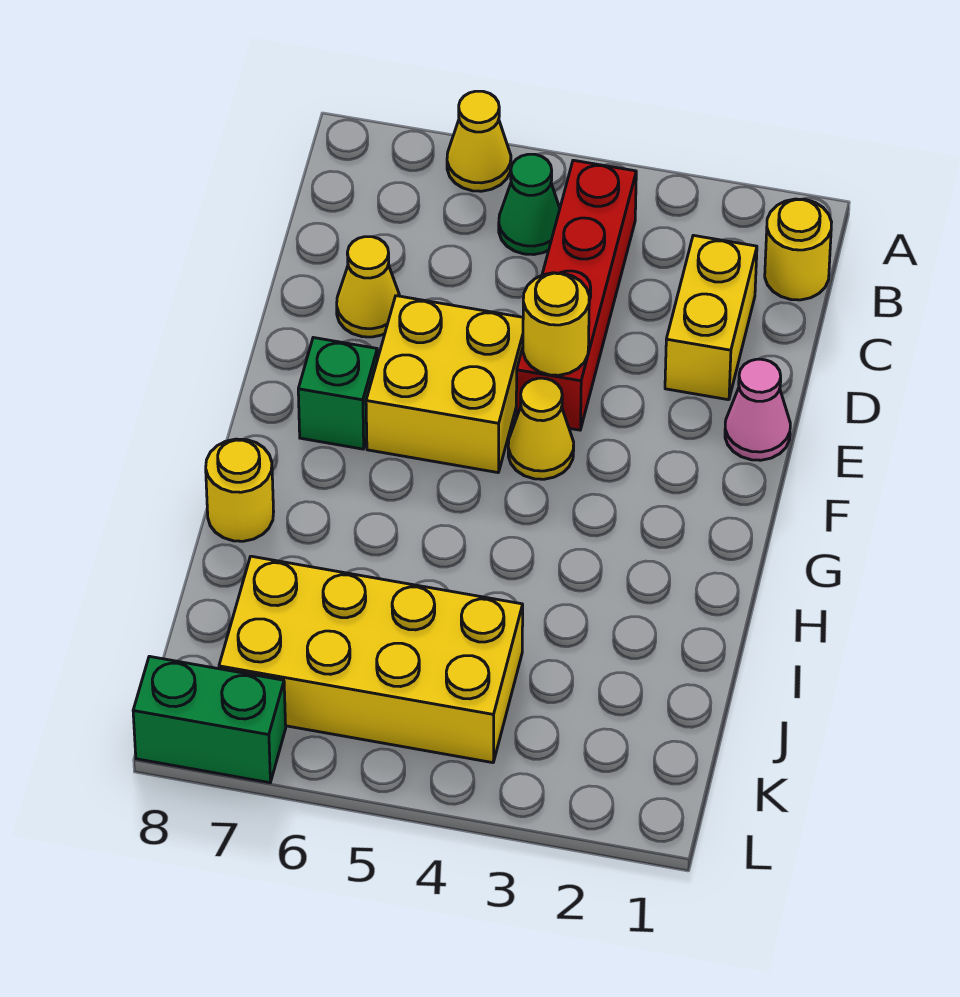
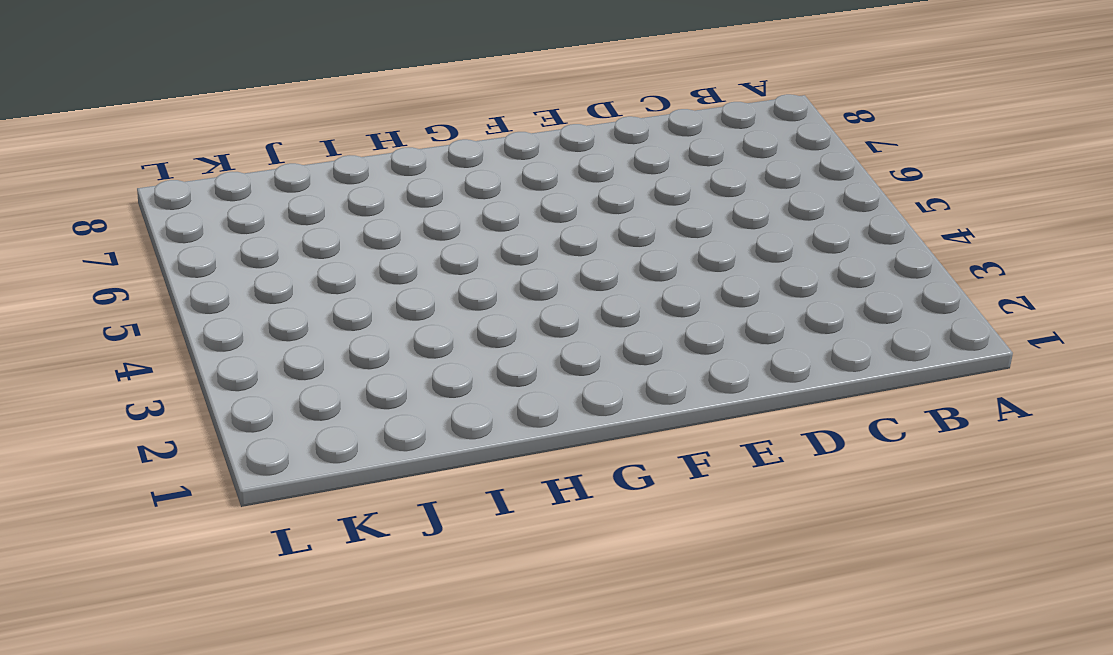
none -> yellow cone A6 level 1
none -> yellow round brick B1 level 1
none -> red brick B4:E4 level 1

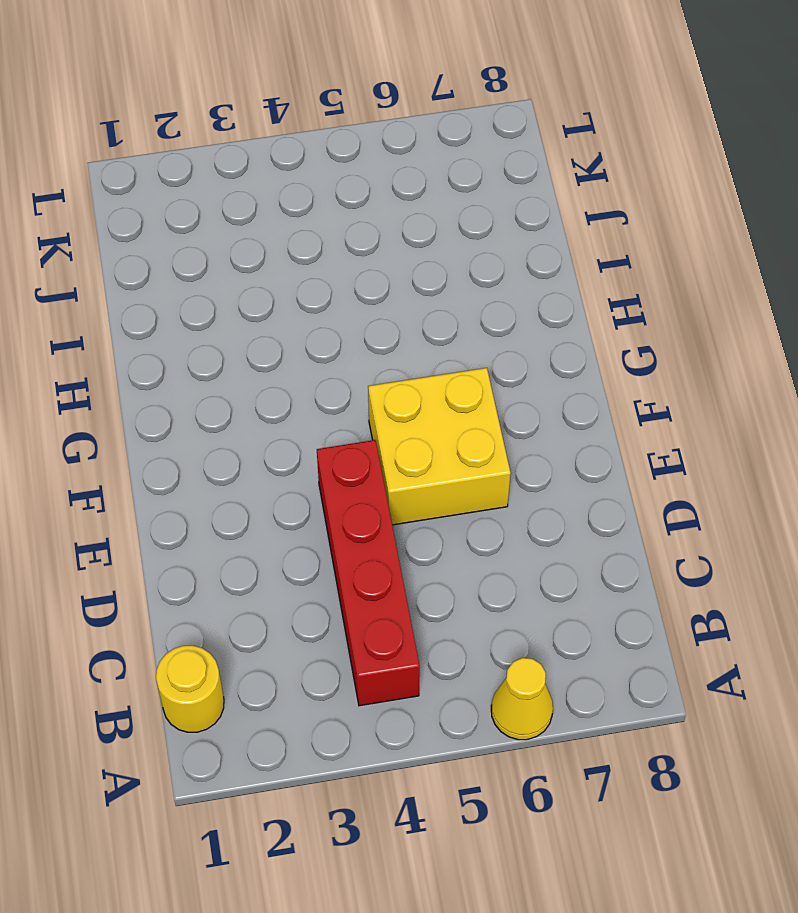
none -> green cone B5 level 1
none -> yellow brick C2:D2 level 1
none -> yellow cone D7 level 1

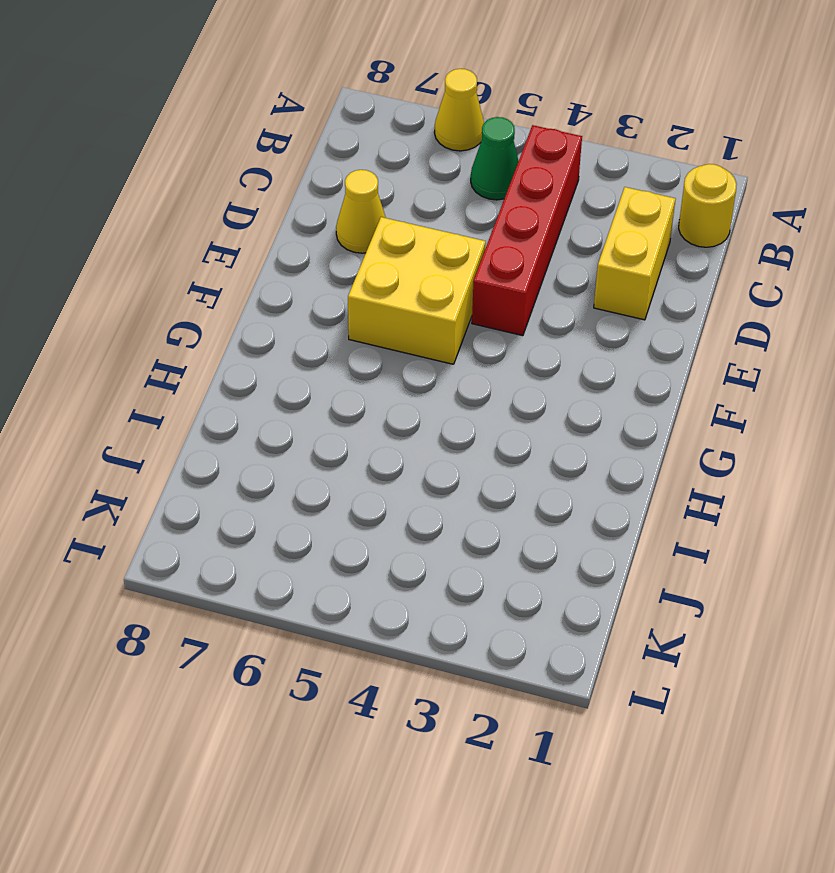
none -> pink cone E1 level 1
none -> yellow cone F4 level 1
none -> green brick F7 level 1

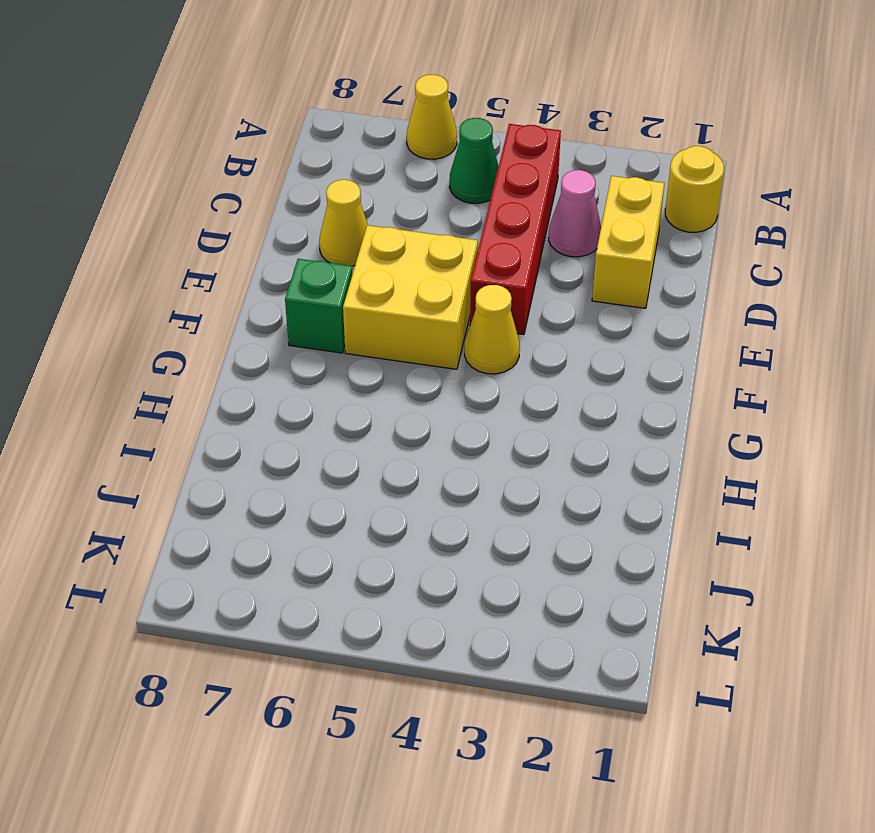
pink cone C3 level 1 -> pink cone E1 level 1
none -> yellow round brick H8 level 1
none -> yellow brick J4:K7 level 1
none -> green brick L7:L8 level 1

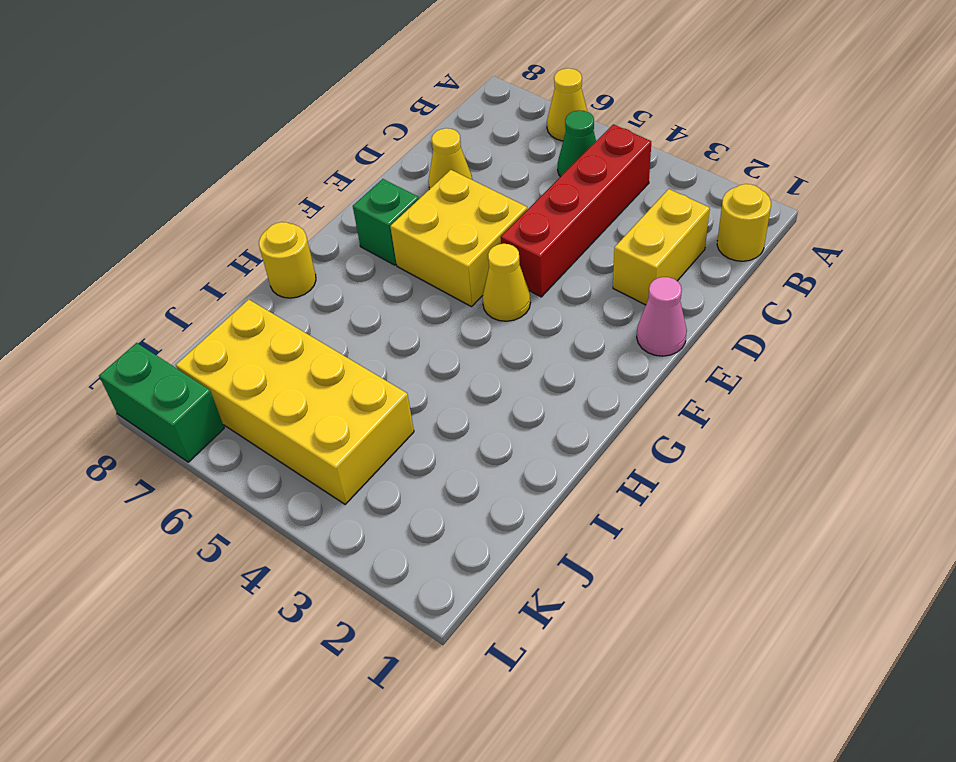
none -> yellow round brick E4 level 2

